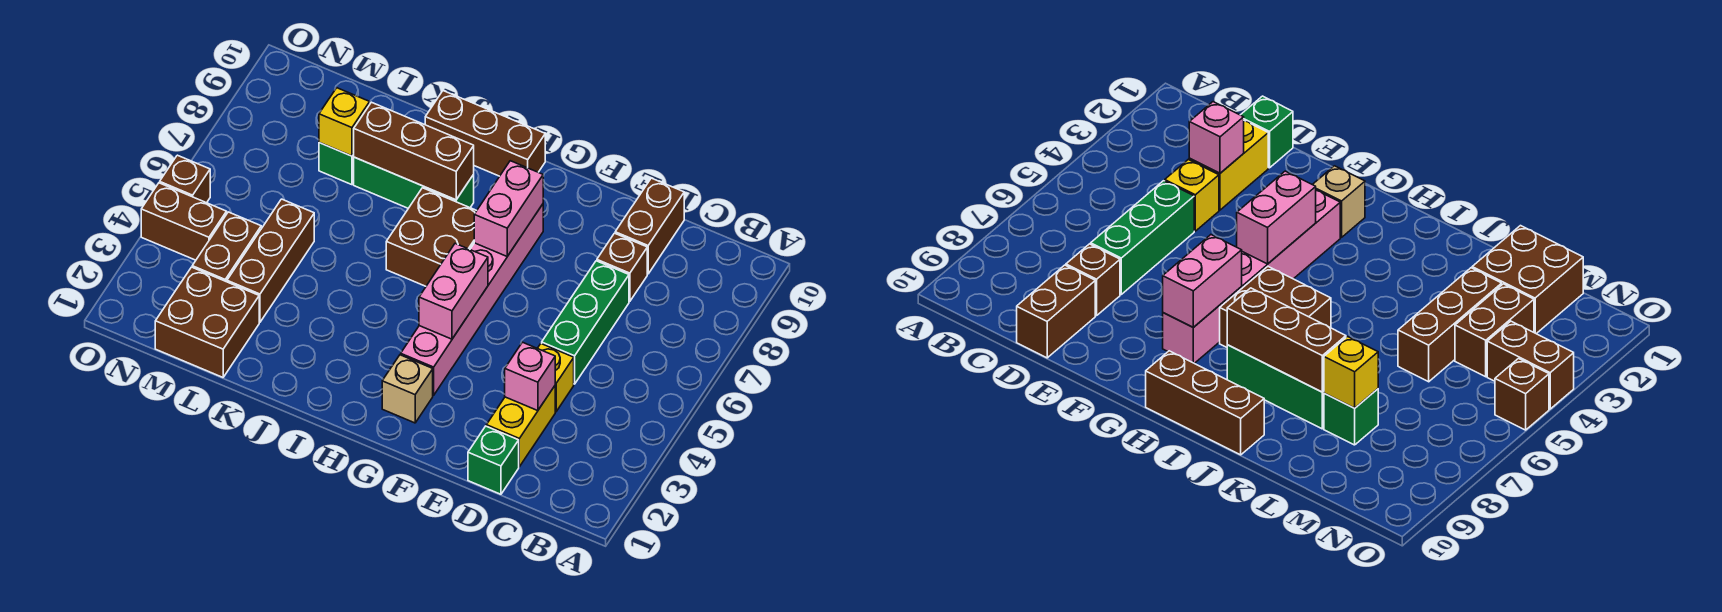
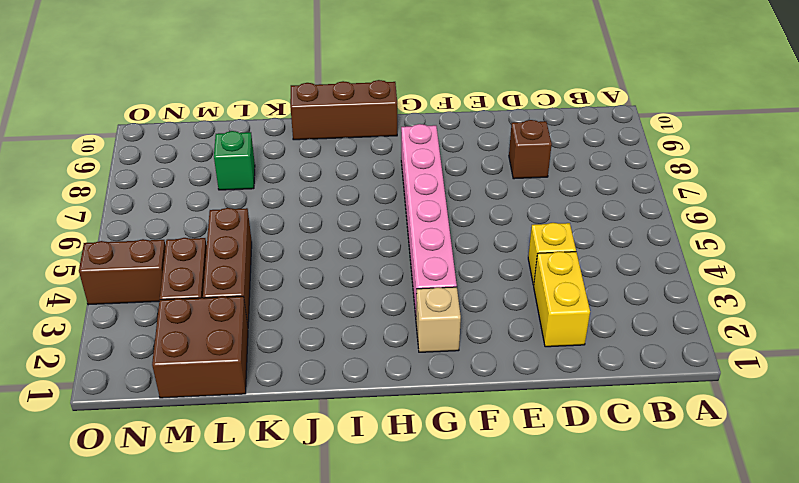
none -> green brick D1 level 1
none -> green brick D5:D7 level 1
none -> brown brick D9:D10 level 1

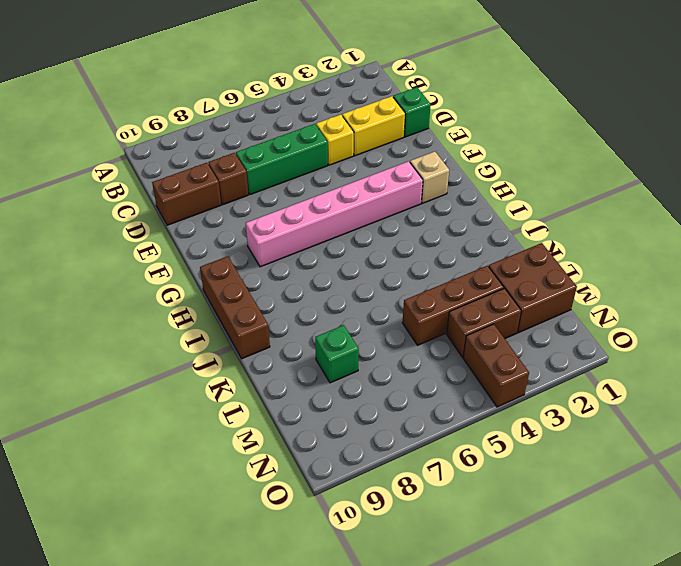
none -> brown brick H6:I7 level 1
none -> green brick I8:K8 level 1
none -> brown brick O5 level 1

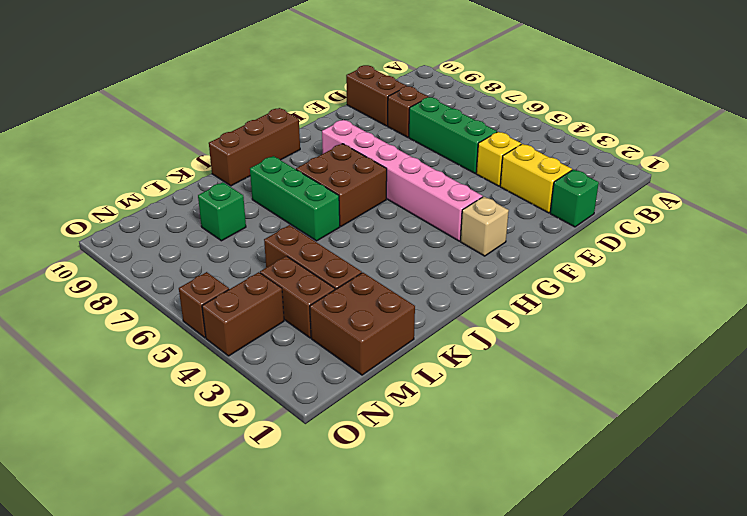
green brick J6:J8 level 1 -> green brick I8:K8 level 1
none -> pink brick D3 level 2
none -> pink brick G4:G5 level 2
none -> pink brick G7:G8 level 2

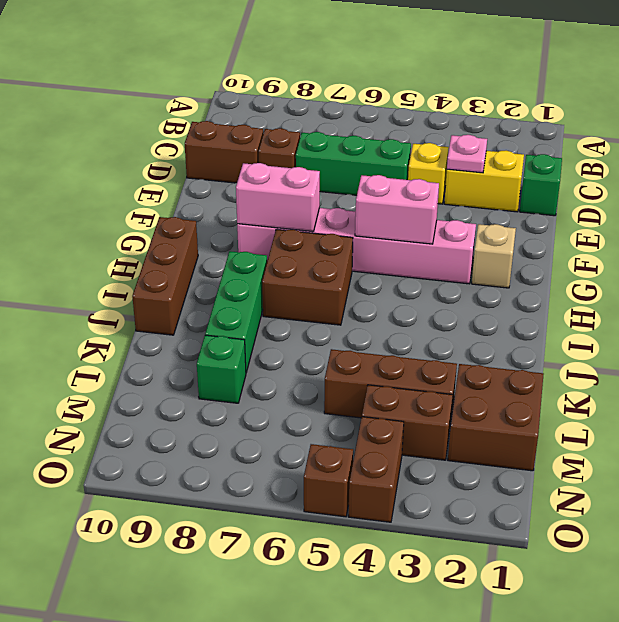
pink plate D3 level 2 -> pink brick D3 level 2
none -> brown brick I8:K8 level 2
none -> yellow brick L8 level 2

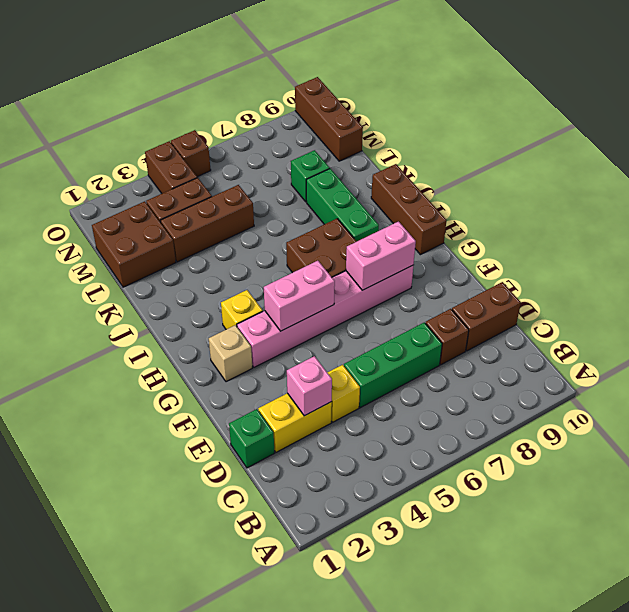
yellow brick H3 level 1 -> yellow brick L8 level 2
brown brick M10:O10 level 1 -> brown brick I8:K8 level 2

